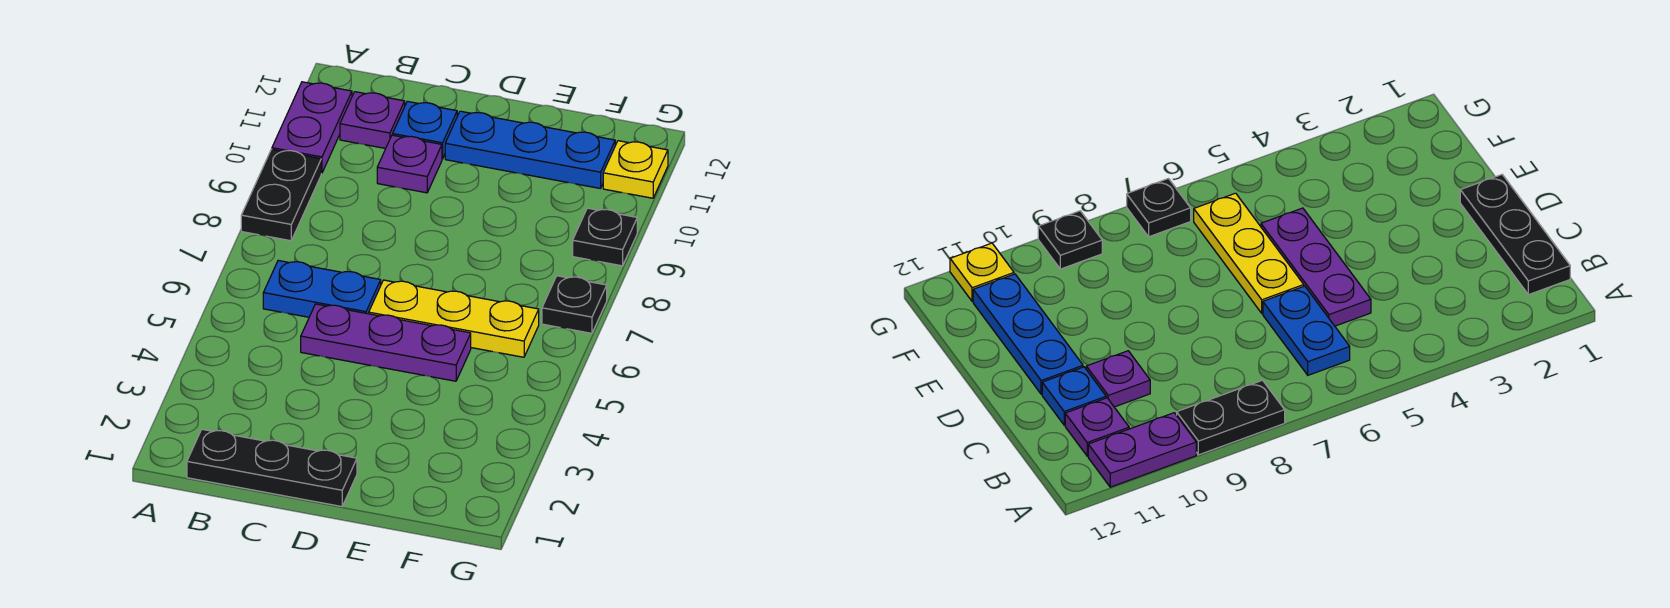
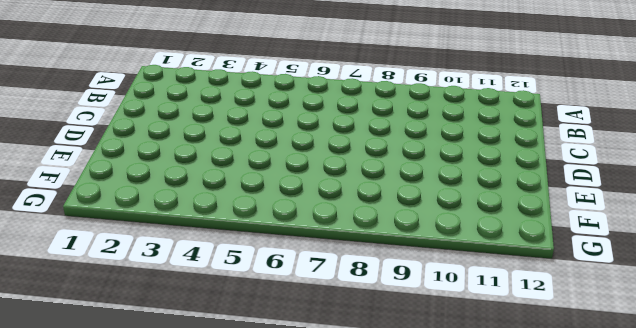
none -> black plate A8:A9 level 1
none -> purple plate A10:A11 level 1
none -> black plate B1:D1 level 1

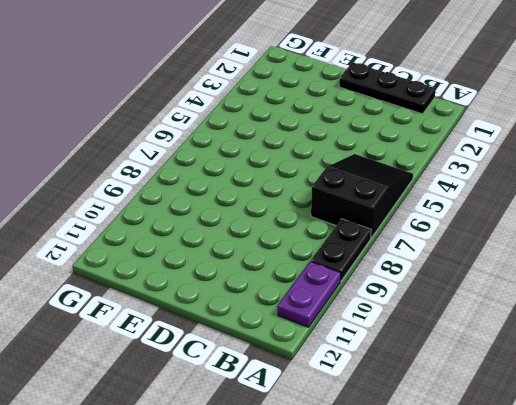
black slope A5:B7 level 1 top 7 -> blue plate B6:C6 level 1
none -> purple plate B11 level 1
none -> purple plate C5:E5 level 1
none -> purple plate C10 level 1

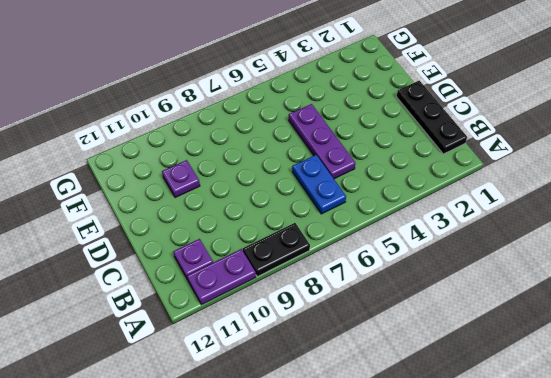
purple plate E10 level 1 -> purple plate C10 level 1
none -> blue plate C11 level 1
none -> yellow plate D6:F6 level 1
none -> blue plate D11:F11 level 1

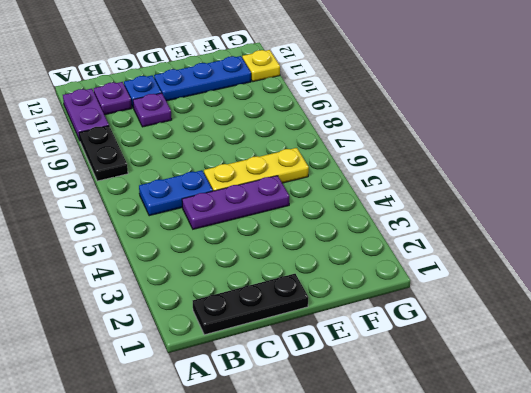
none -> black plate G7 level 1
none -> black plate G9 level 1

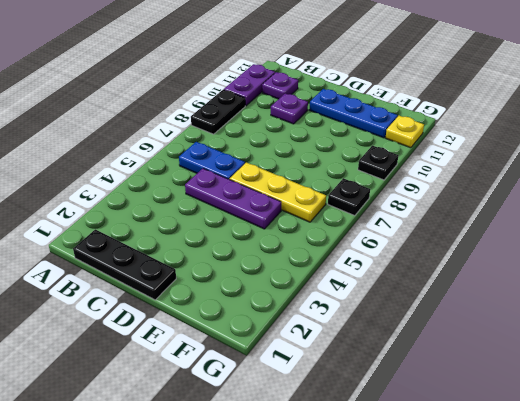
none -> blue plate C11 level 1

